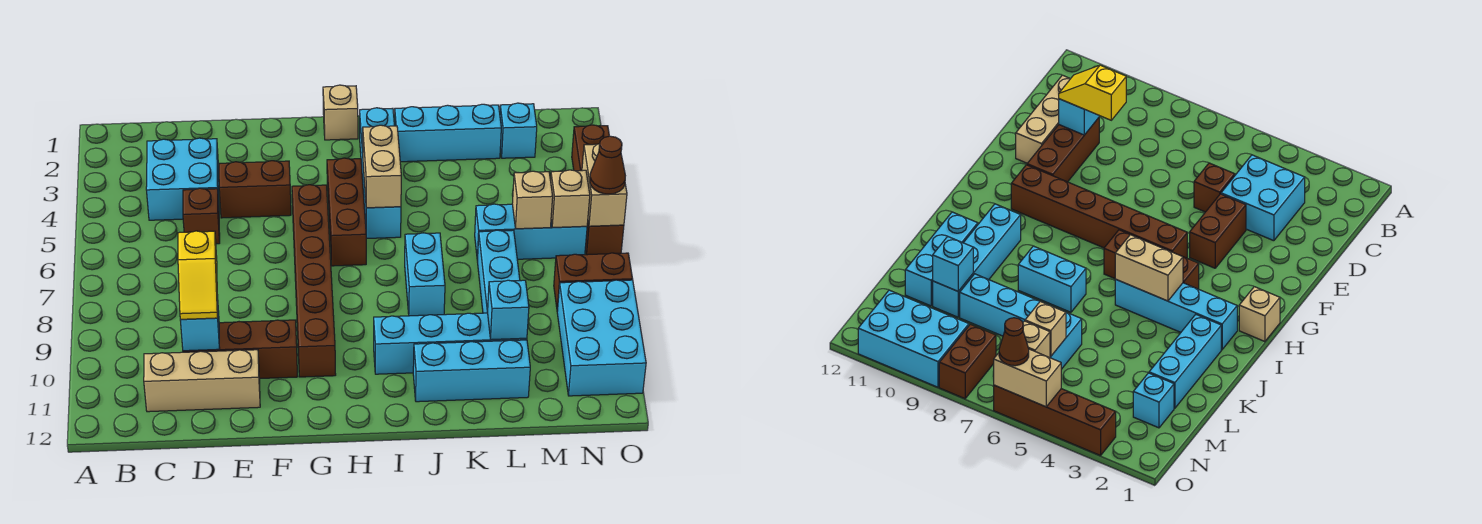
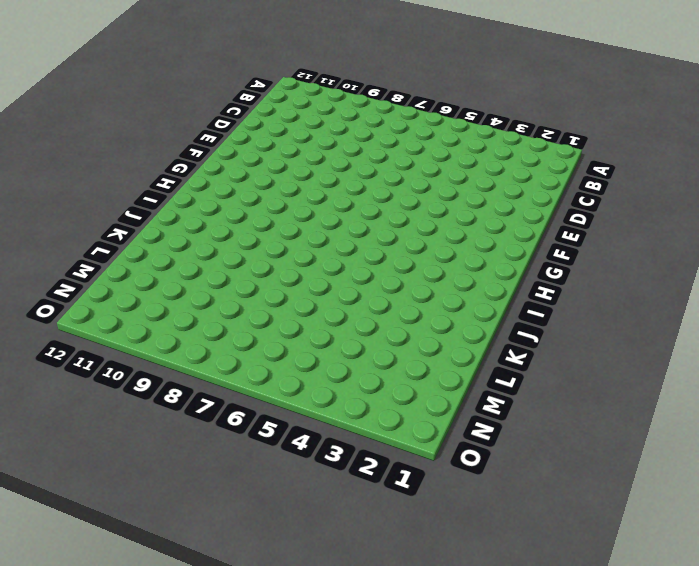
none -> cyan brick C3:D4 level 1
none -> tan brick C11:E11 level 1
none -> brown brick D5 level 1

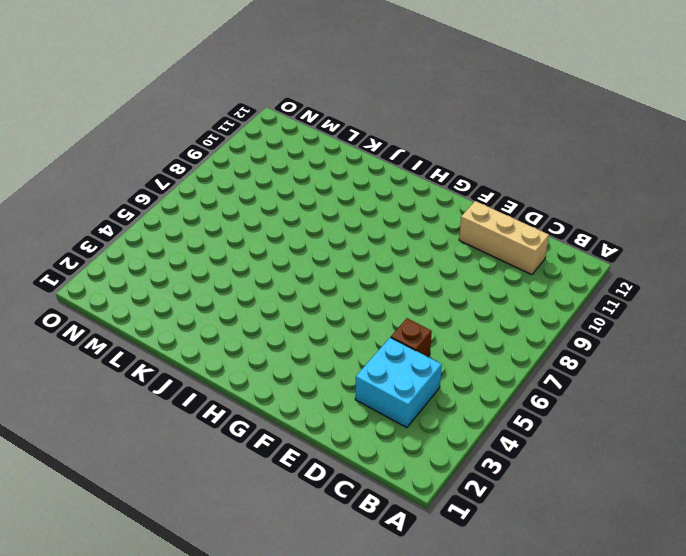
none -> brown brick D10:F10 level 1
none -> brown brick E4:F4 level 1
none -> brown brick G5:G10 level 1

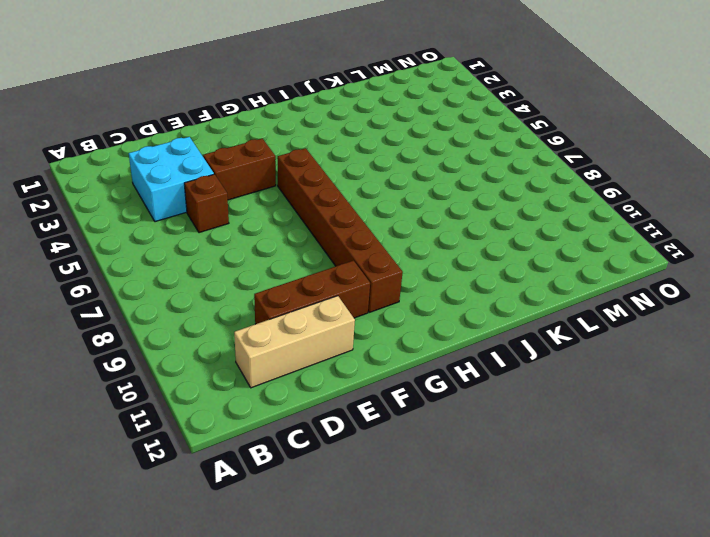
none -> tan brick H1 level 1
none -> brown brick H4:H6 level 1
none -> cyan brick I2:I5 level 1

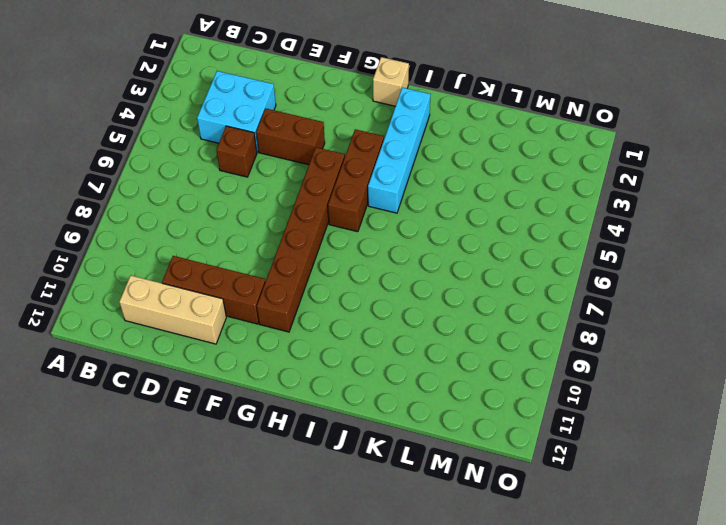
none -> cyan brick I10:L10 level 1
none -> cyan brick J2:L2 level 1
none -> cyan brick J7:J8 level 1

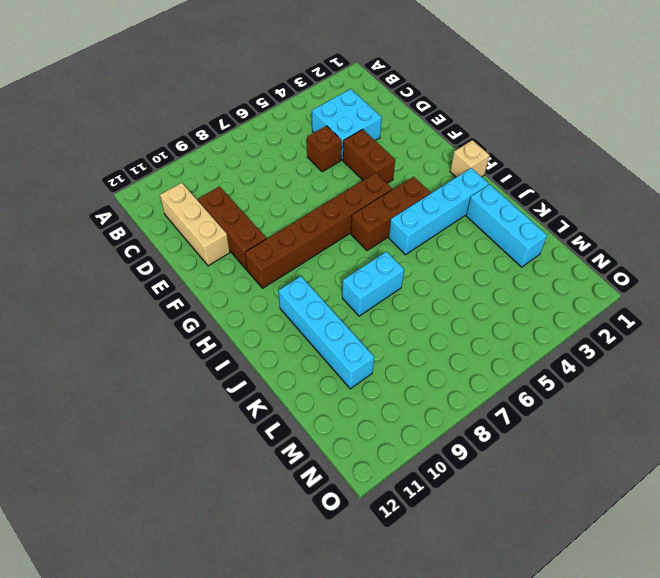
none -> cyan brick J11:L11 level 1
none -> cyan brick L6:N6 level 1
none -> cyan brick L7:L9 level 1

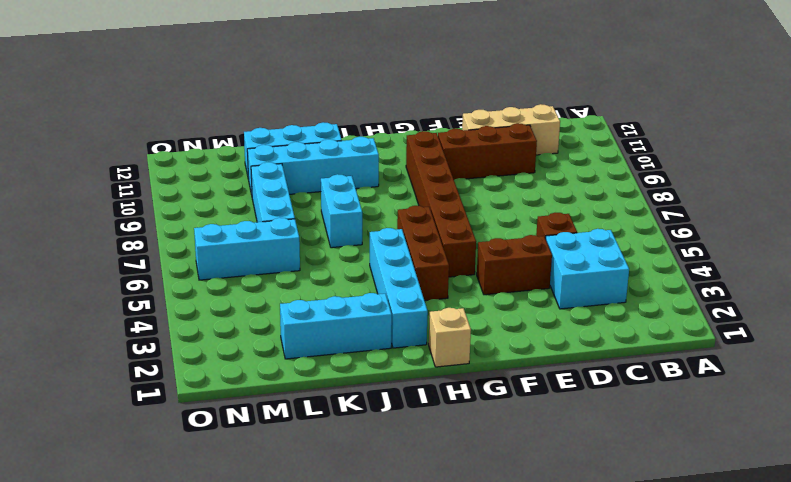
none -> cyan brick M2 level 1
none -> brown brick N8:O8 level 1
none -> cyan brick N9:O11 level 1

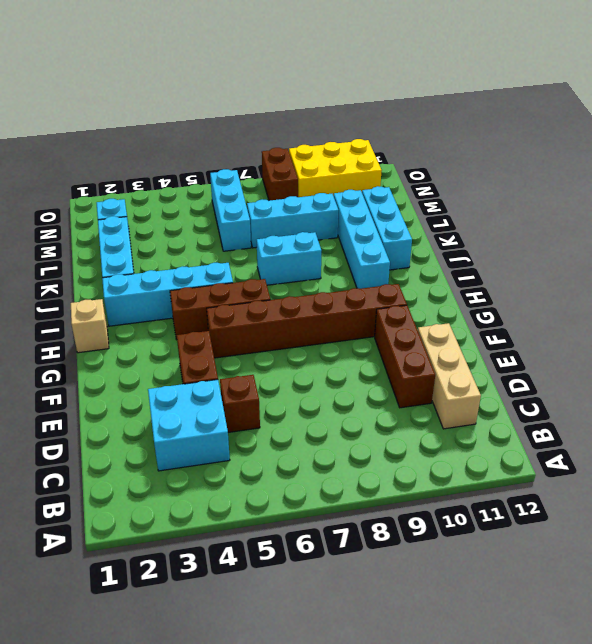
yellow brick N9:O11 level 1 -> cyan brick N9:O11 level 1
none -> brown brick O3:O6 level 1
none -> cyan brick D10 level 2
none -> tan brick I4:I5 level 2

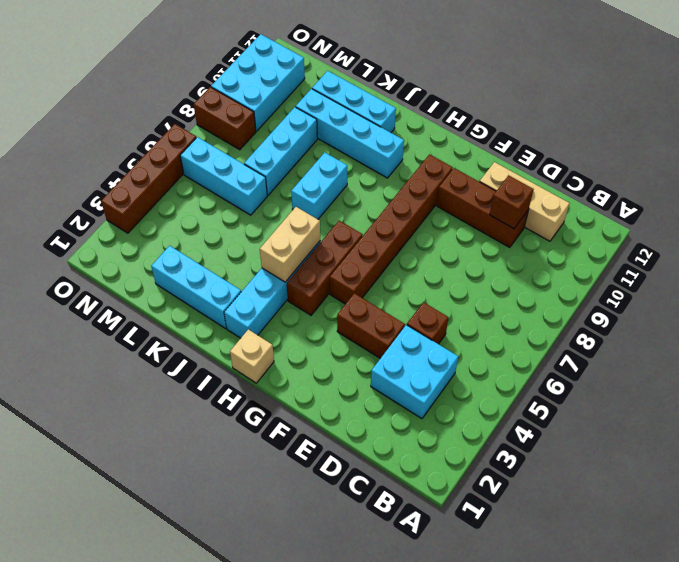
brown brick D10 level 2 -> cyan brick D10 level 2
none -> cyan brick M2 level 1
none -> cyan brick L10 level 2
none -> tan brick M6 level 2

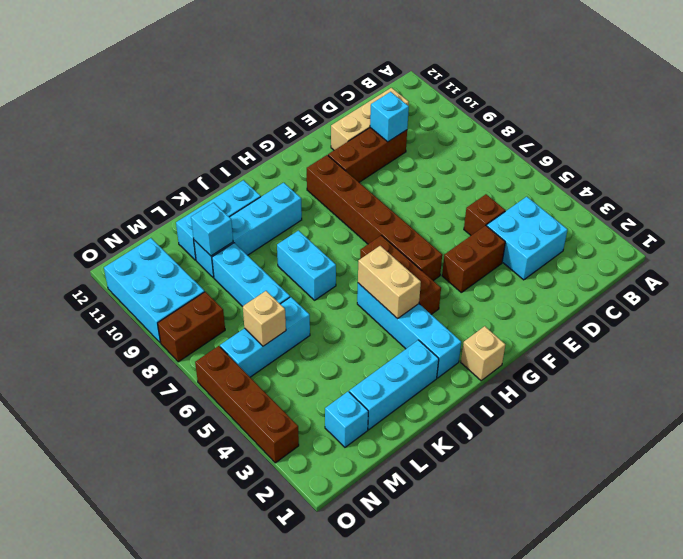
none -> tan brick N6 level 2
none -> tan brick O5:O6 level 2
none -> yellow slope D9:D10 level 3 top 9

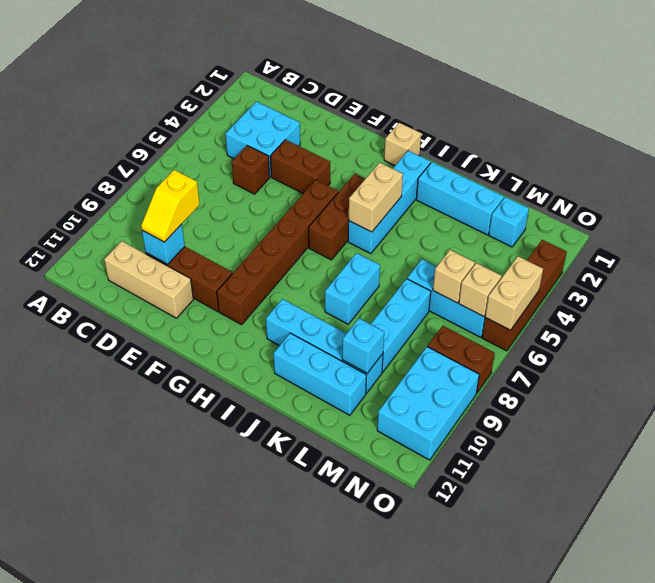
none -> brown cone O6 level 3

